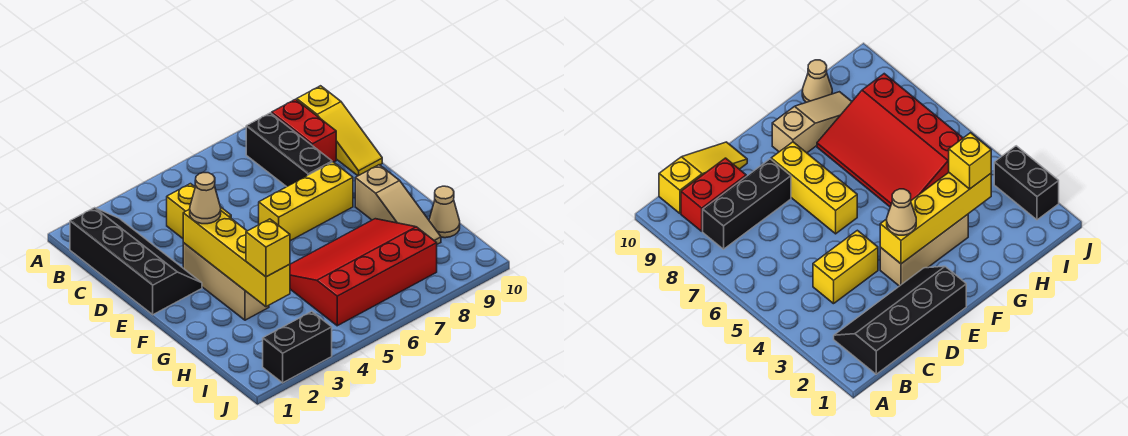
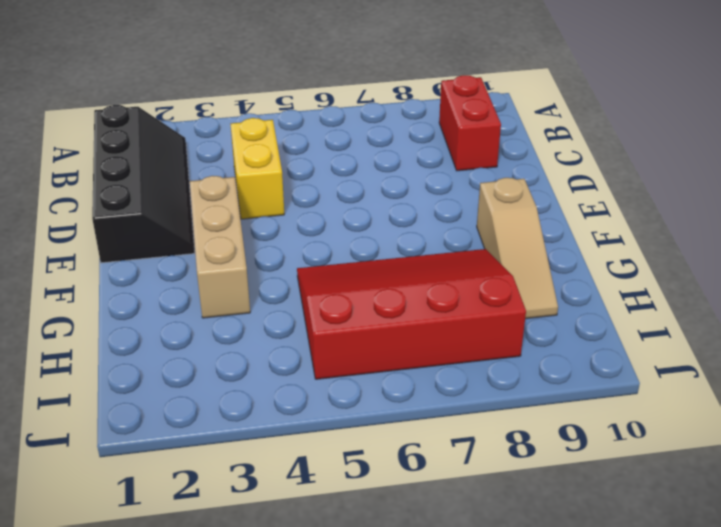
none -> black brick B8:D8 level 1
none -> yellow slope B10:D10 level 1 top B
none -> yellow brick E6:E8 level 1

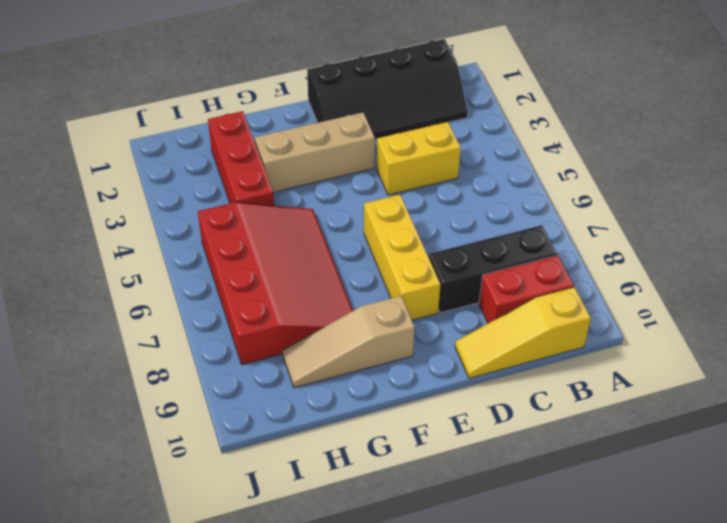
red brick H2:H4 level 1 -> none
none -> tan cone H10 level 1
none -> black brick J2:J3 level 1
none -> yellow brick E3:H3 level 2

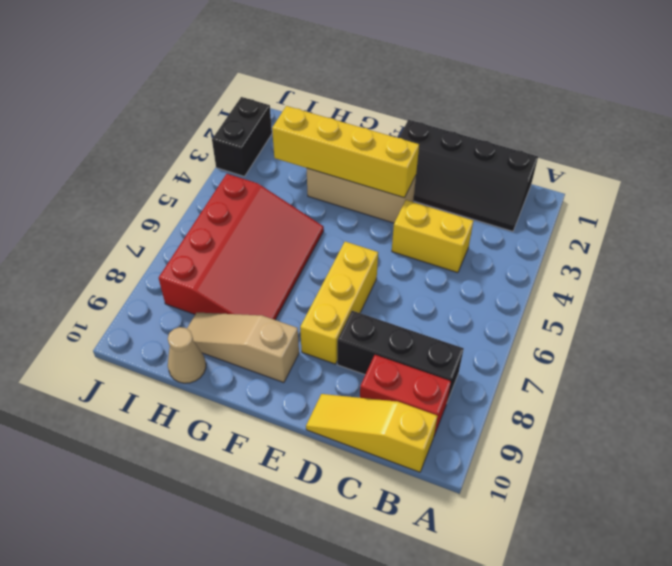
none -> tan cone E3 level 3
none -> yellow brick H3 level 3

